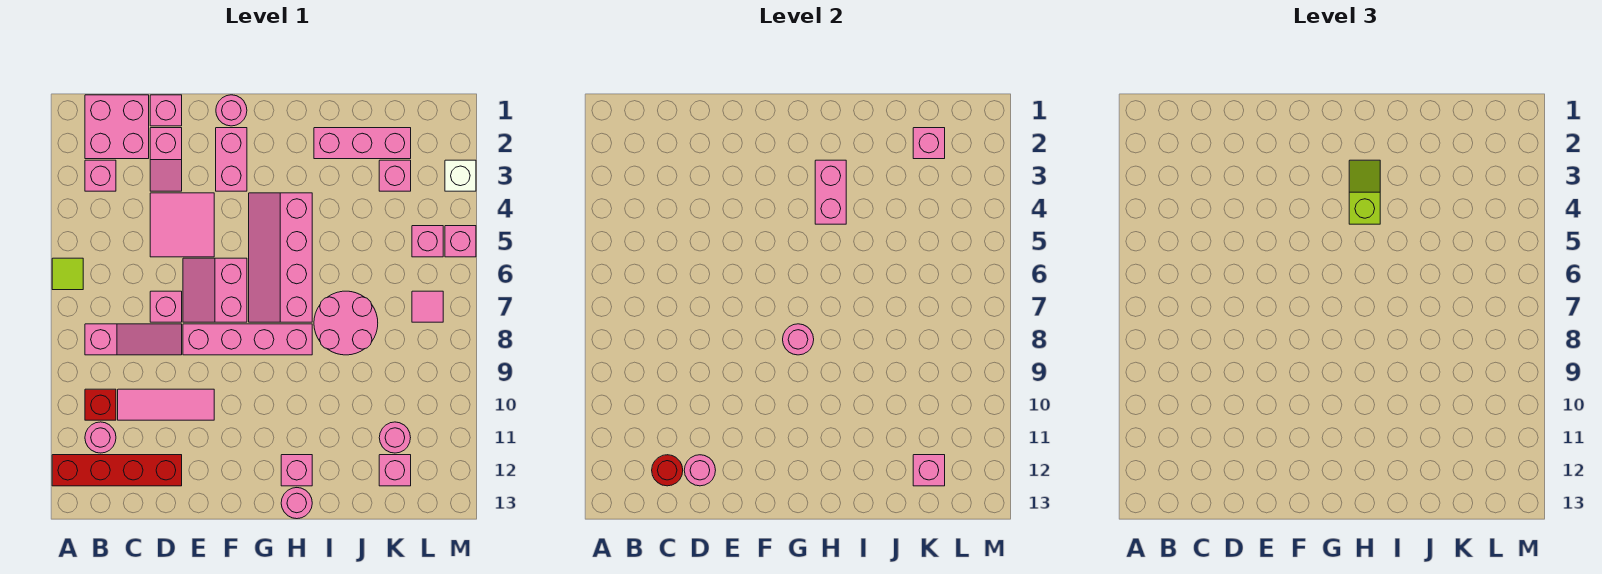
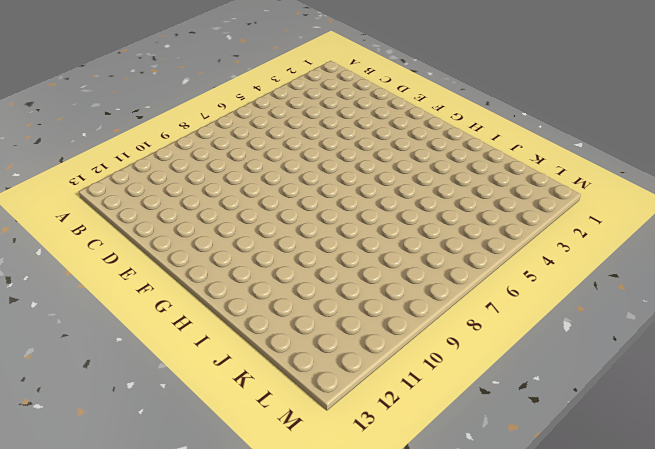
none -> lime tile A6 level 1
none -> red brick A12:D12 level 1
none -> pink brick B1:C2 level 1
none -> pink brick B3 level 1

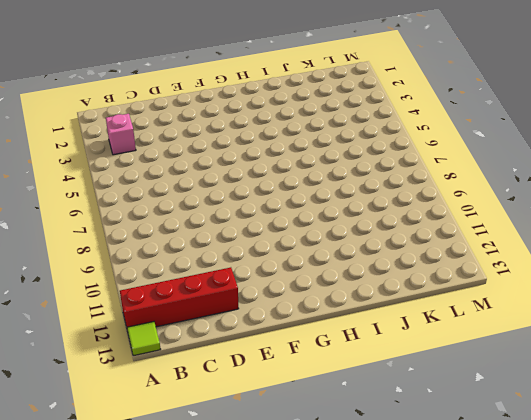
lime tile A13 level 1 -> lime tile A6 level 1
none -> pink brick B1:C2 level 1
none -> pink slope B8:D8 level 1 top B
none -> red brick B10 level 1
none -> pink round brick B11 level 1

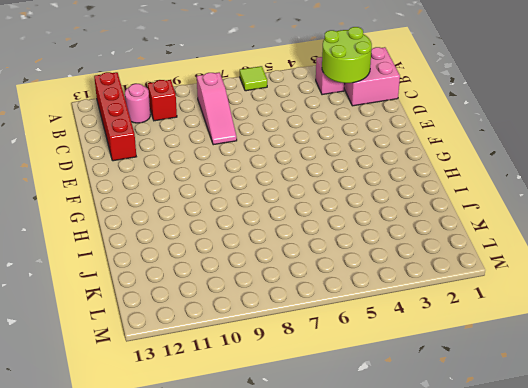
lime round brick B2:C3 level 2 -> none
none -> pink tile C10:E10 level 1
none -> pink brick D1 level 1
none -> pink slope D2:D3 level 1 top 2
none -> pink tile D4:E5 level 1

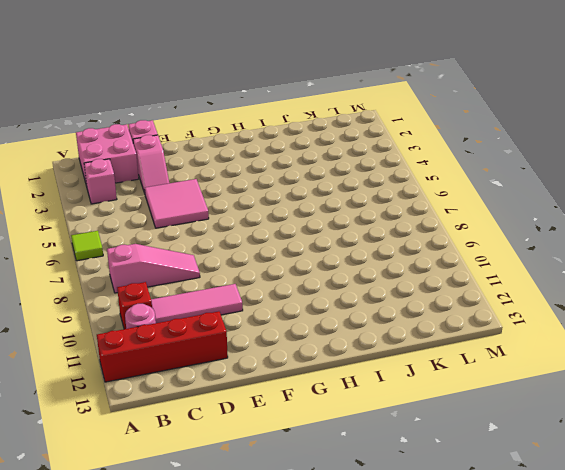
none -> pink brick D7 level 1
none -> pink slope E6:F7 level 1 top F
none -> pink brick E8:H8 level 1
none -> pink round brick F1 level 1

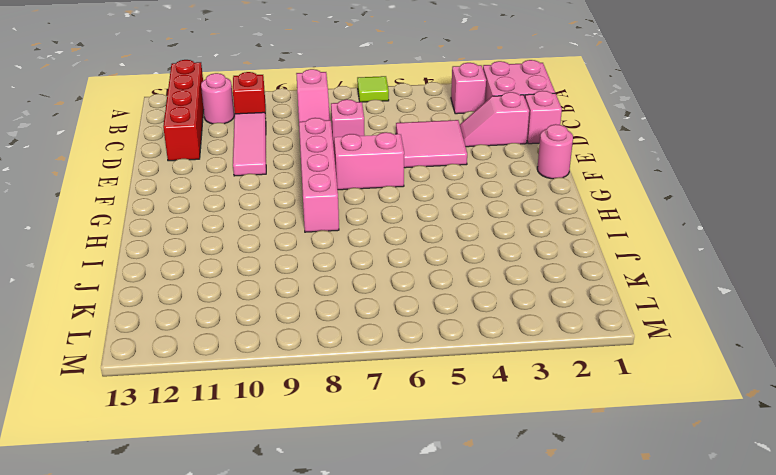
none -> pink brick F2:F3 level 1
none -> pink slope G4:H7 level 1 top H
none -> pink brick H12 level 1
none -> pink round brick H13 level 1

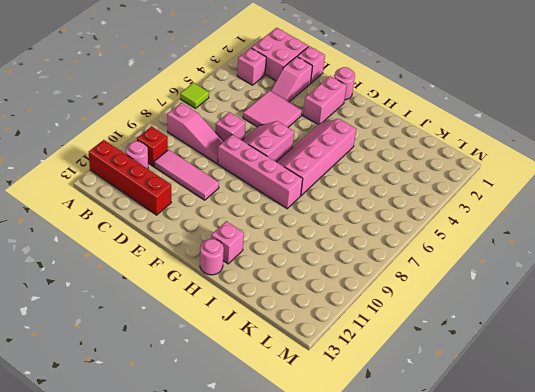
none -> pink brick I2:K2 level 1
none -> pink round brick I7:J8 level 1
none -> pink brick K3 level 1
none -> pink round brick K11 level 1

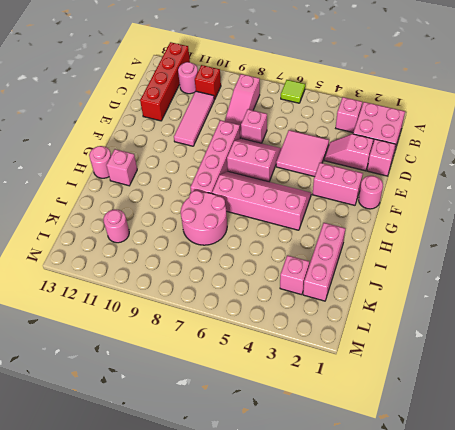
none -> pink brick K12 level 1
none -> pink brick L5 level 1
none -> pink tile L7 level 1
none -> white brick M3 level 1

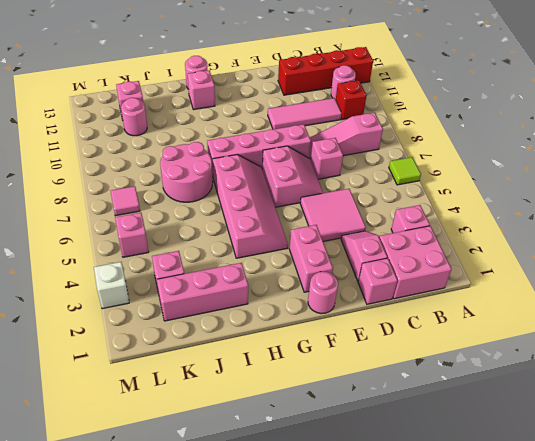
none -> pink brick M5 level 1
none -> red round brick C12 level 2
none -> pink round brick D12 level 2
none -> pink round brick G8 level 2

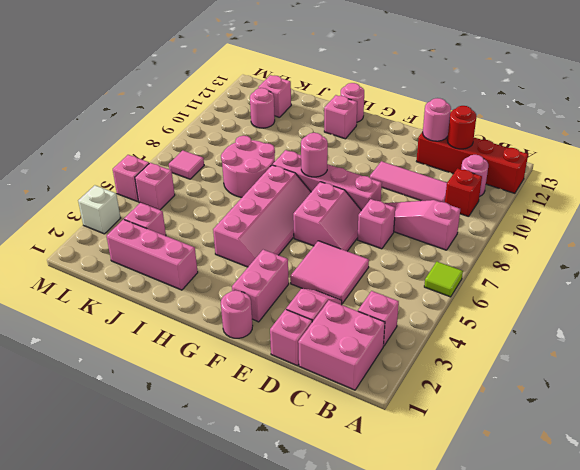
none -> pink brick H3:H4 level 2
none -> pink brick K2 level 2
none -> pink brick K12 level 2
none -> lime slope H3:H4 level 3 top 4

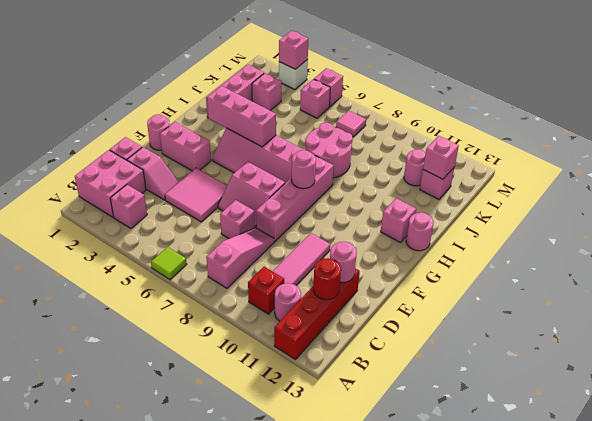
pink brick H3:H5 level 2 -> pink brick H3:H4 level 2
pink brick M3 level 2 -> pink brick K2 level 2
none -> lime slope H3:H4 level 3 top 4

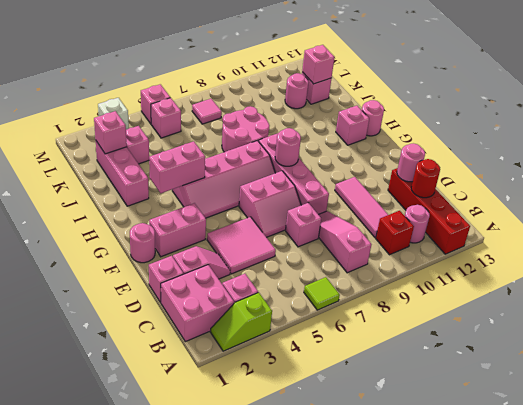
lime slope A2:A3 level 1 top 3 -> lime slope H3:H4 level 3 top 4

